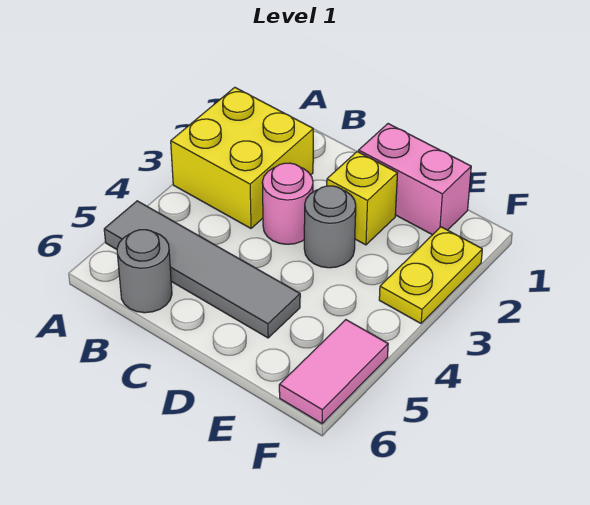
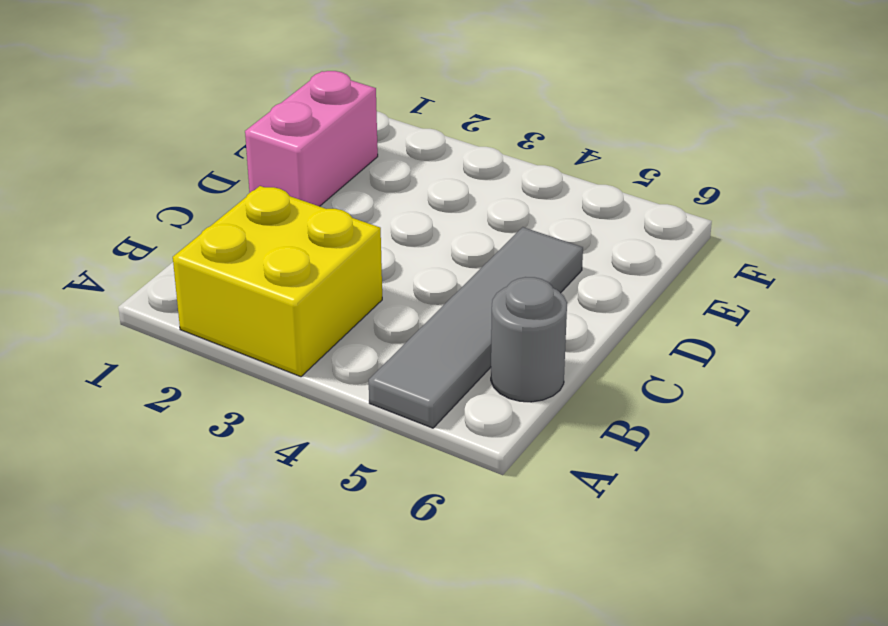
none -> pink round brick C3 level 1
none -> yellow brick D2 level 1

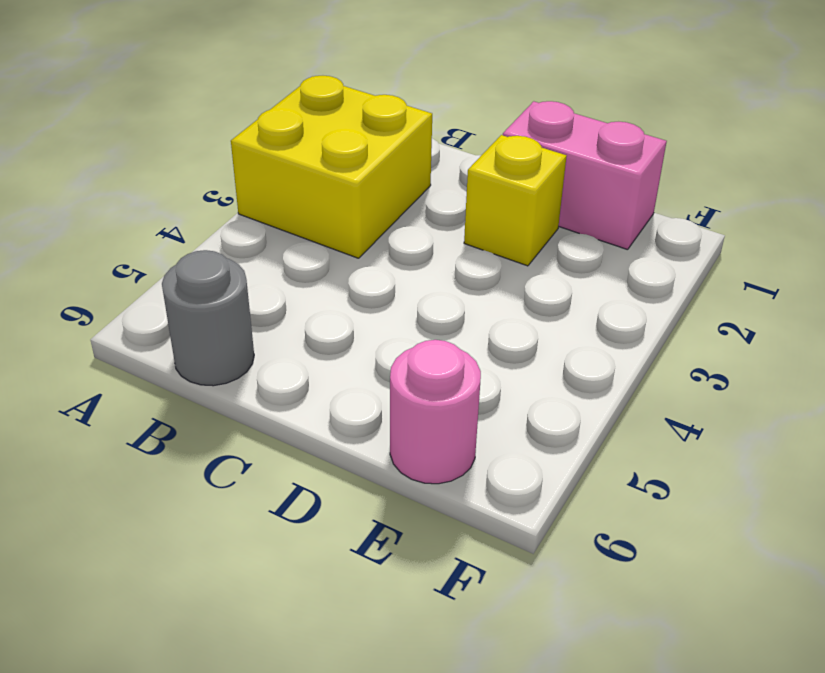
pink round brick E6 level 1 -> pink round brick C3 level 1
none -> grey tile A5:D5 level 1
none -> grey round brick D3 level 1

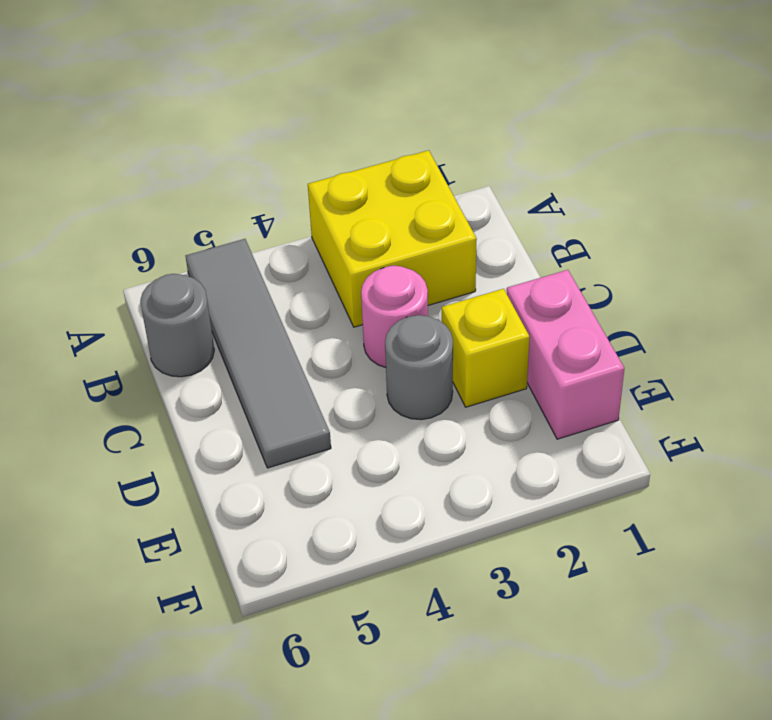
none -> yellow plate F2:F3 level 1
none -> pink tile F5:F6 level 1

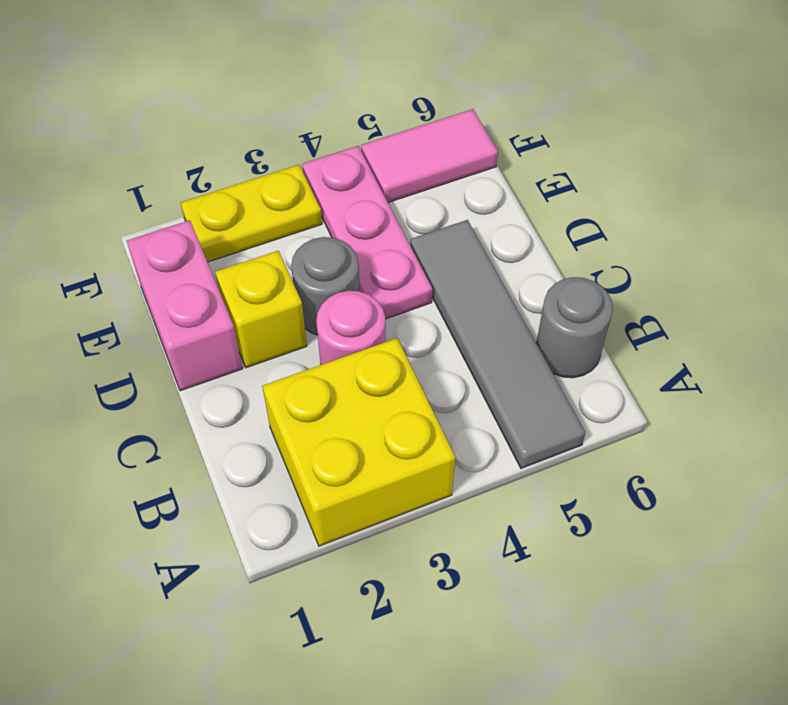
pink plate D4:F4 level 1 -> none

